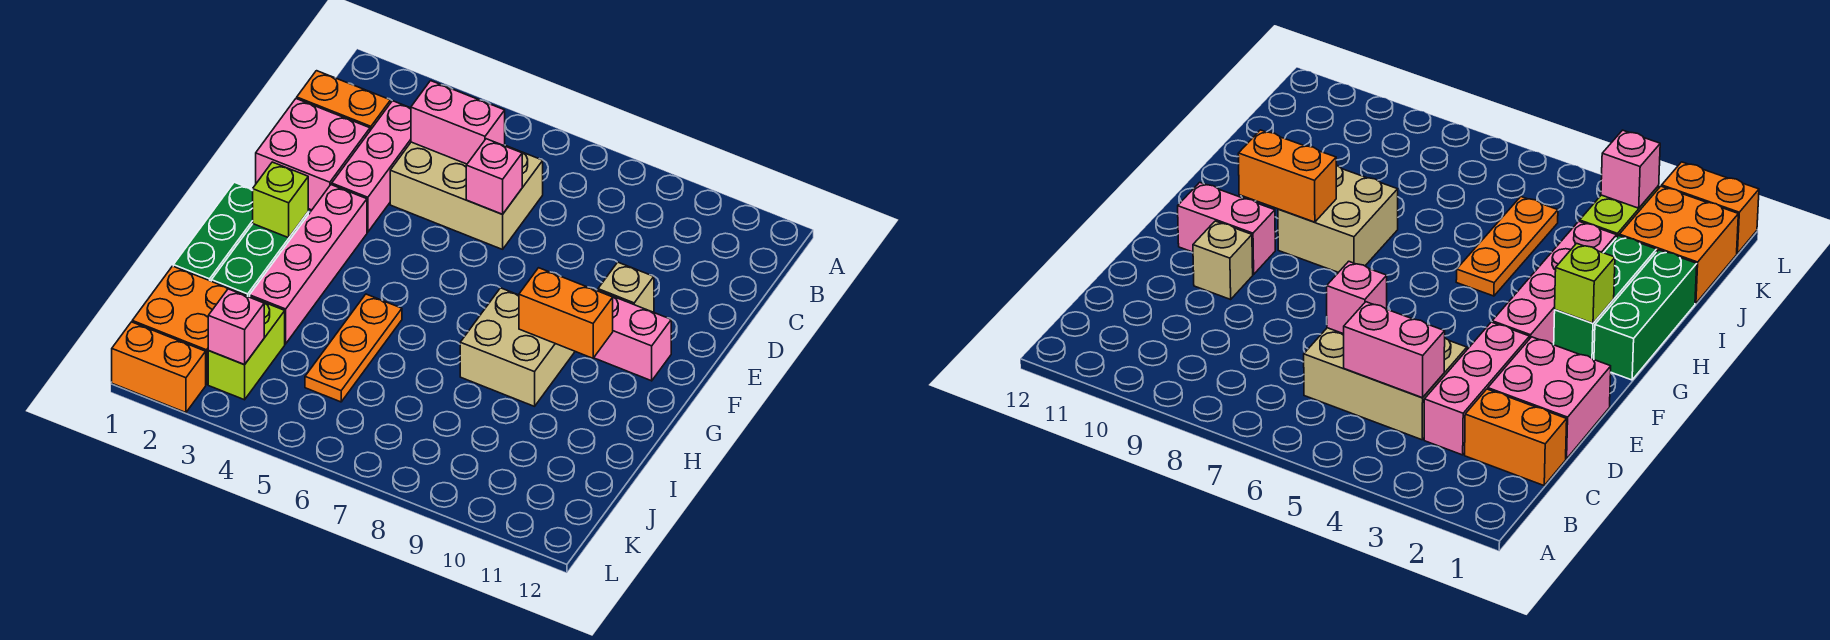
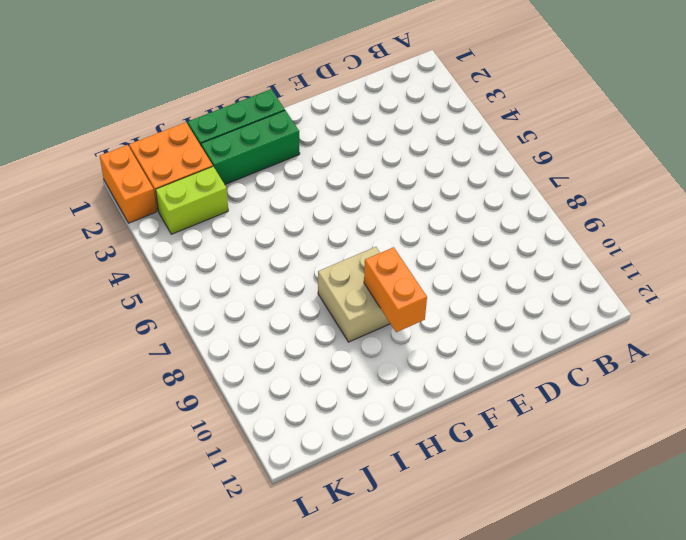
none -> orange brick C1:C2 level 1
none -> pink brick C3:E3 level 1
none -> tan brick C4:D6 level 1

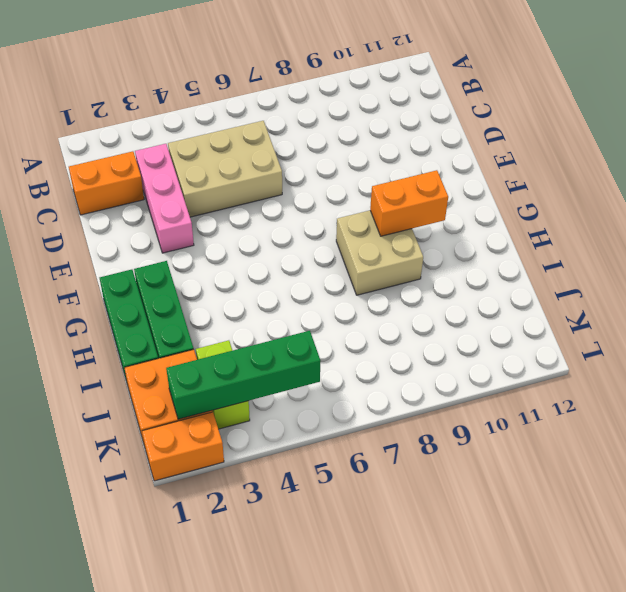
green brick K2:K5 level 2 -> pink brick K3 level 2
none -> pink brick D1:E2 level 1
none -> tan brick E10 level 1
none -> pink brick F3:I3 level 1

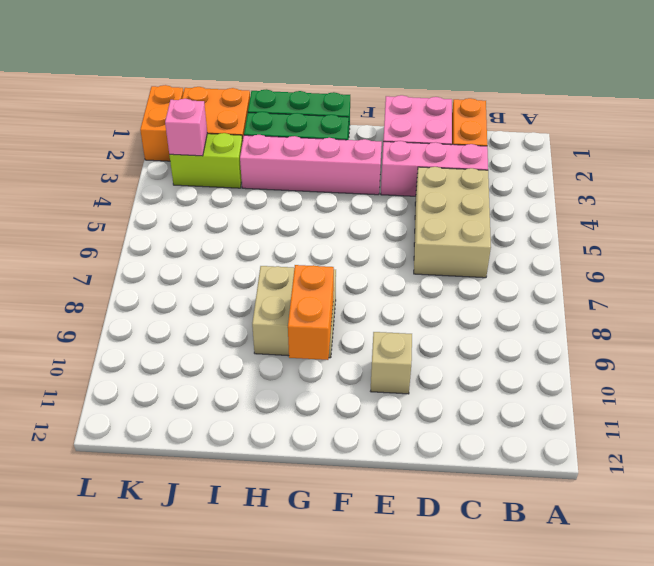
none -> pink brick F10:F11 level 1
none -> orange plate H5:J5 level 1
none -> pink brick C4:C5 level 2

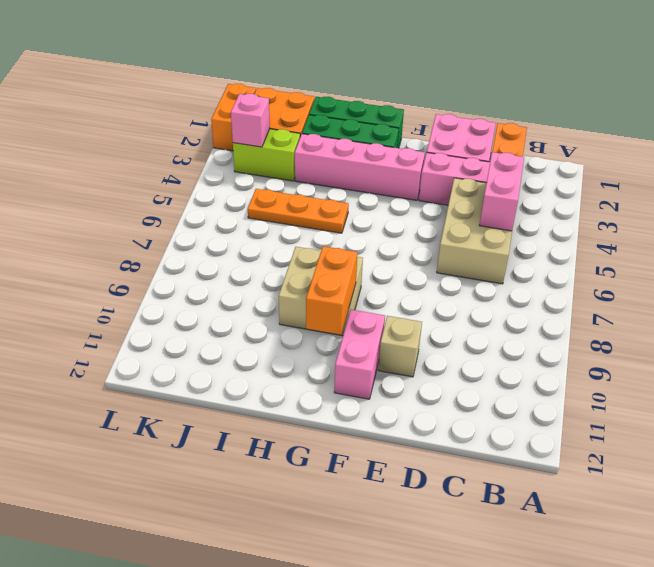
none -> pink brick D6 level 2
none -> lime brick G2 level 2

